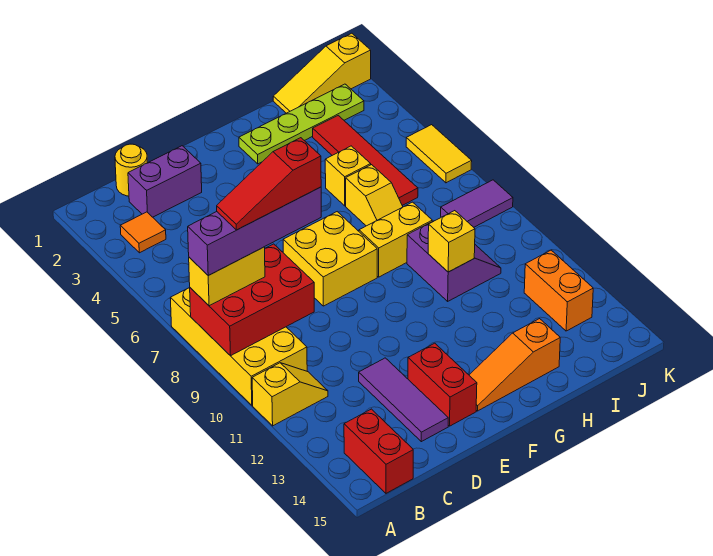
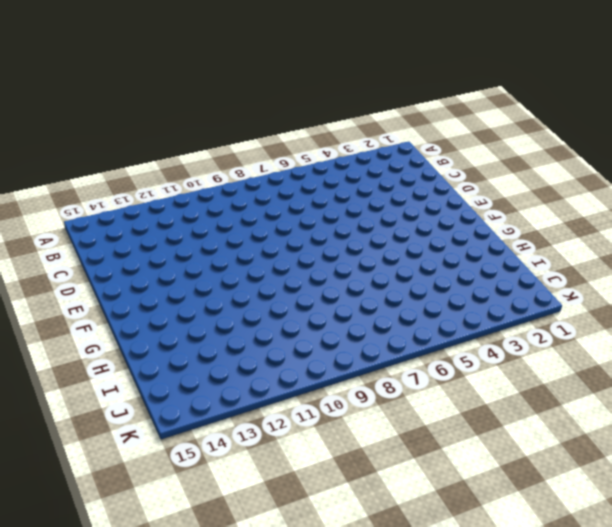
none -> yellow brick A7:B10 level 1
none -> yellow slope A11:B11 level 1 top A
none -> orange tile B3 level 1

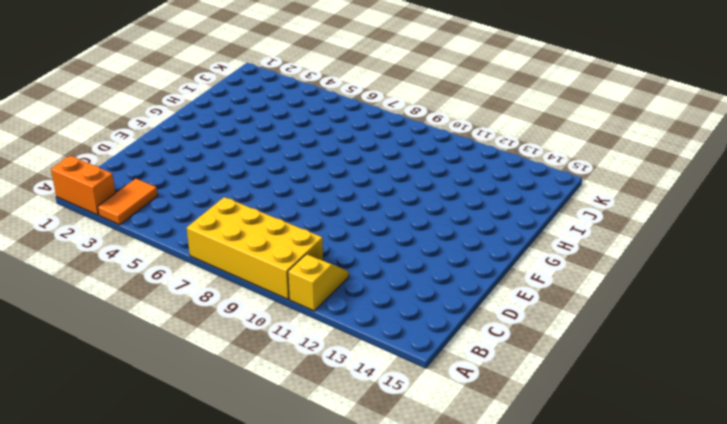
orange brick A1:A2 level 1 -> orange brick J12:J13 level 1
orange tile A3:B3 level 1 -> orange tile B3 level 1
none -> red brick B14:B15 level 1
none -> yellow round brick C1 level 1
none -> purple brick C2:D2 level 1

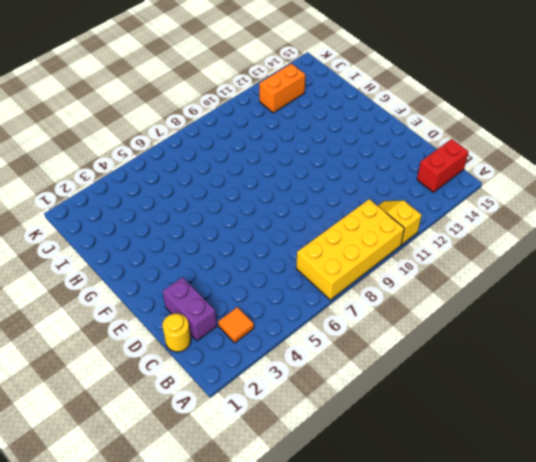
none -> purple tile D12:D14 level 1
none -> yellow brick E7:F8 level 1
none -> red brick E13:E14 level 1

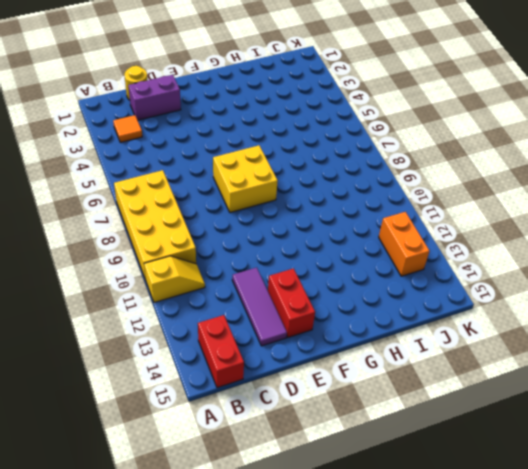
none -> orange slope F14:H14 level 1 top H
none -> lime plate G2:J2 level 1
none -> yellow brick G8:H8 level 1

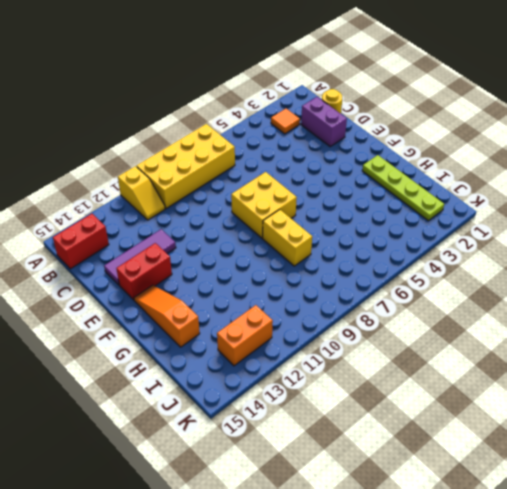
none -> yellow brick H5 level 1
none -> yellow slope H6:H7 level 1 top 6
none -> purple slope H9:I10 level 1 top H

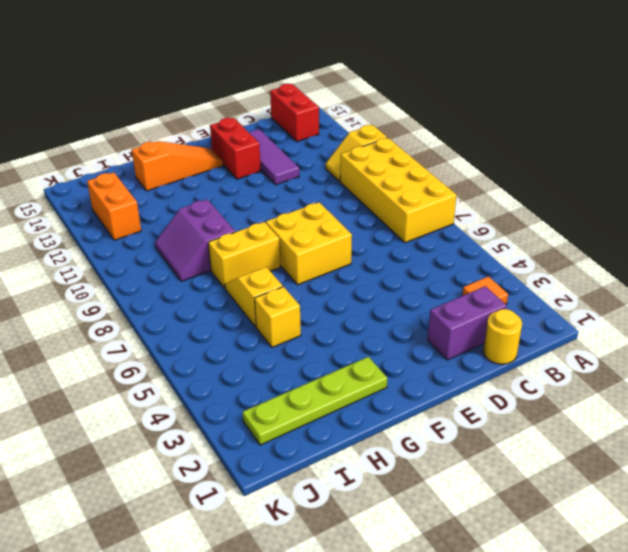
none -> yellow slope I1:K1 level 1 top K
none -> red tile I3:I6 level 1
none -> purple tile J8:K8 level 1

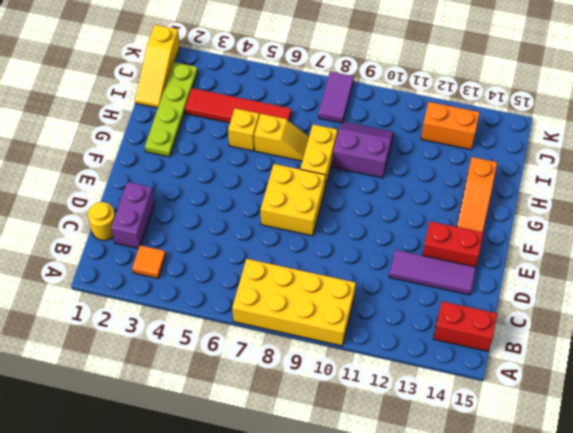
none -> yellow slope A11:B11 level 1 top A
none -> yellow tile K5:K6 level 1
none -> red brick A8:C9 level 2

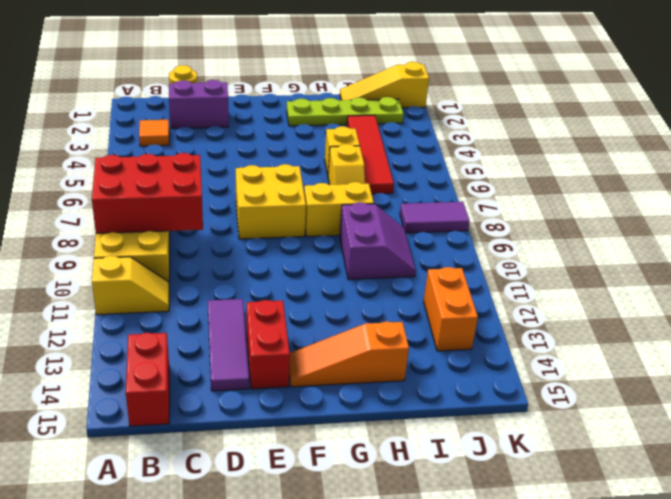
none -> yellow tile K5:K6 level 1
none -> yellow brick H10 level 2
none -> yellow brick A8:B8 level 3

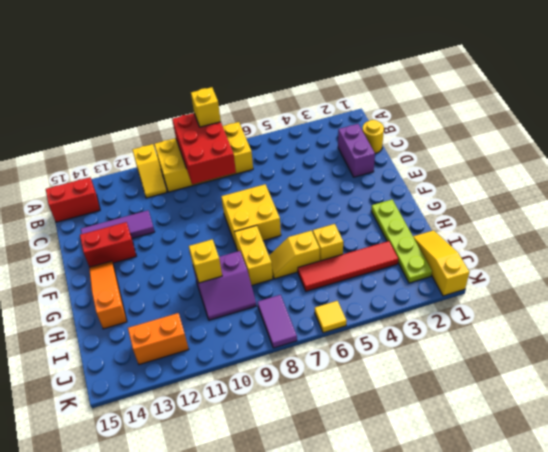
yellow brick A8 level 3 -> yellow brick A8:B8 level 3
yellow tile K6 level 1 -> yellow tile K5:K6 level 1
none -> orange tile B3 level 1
none -> purple brick A8:D8 level 4
none -> red slope B8:D8 level 5 top D

